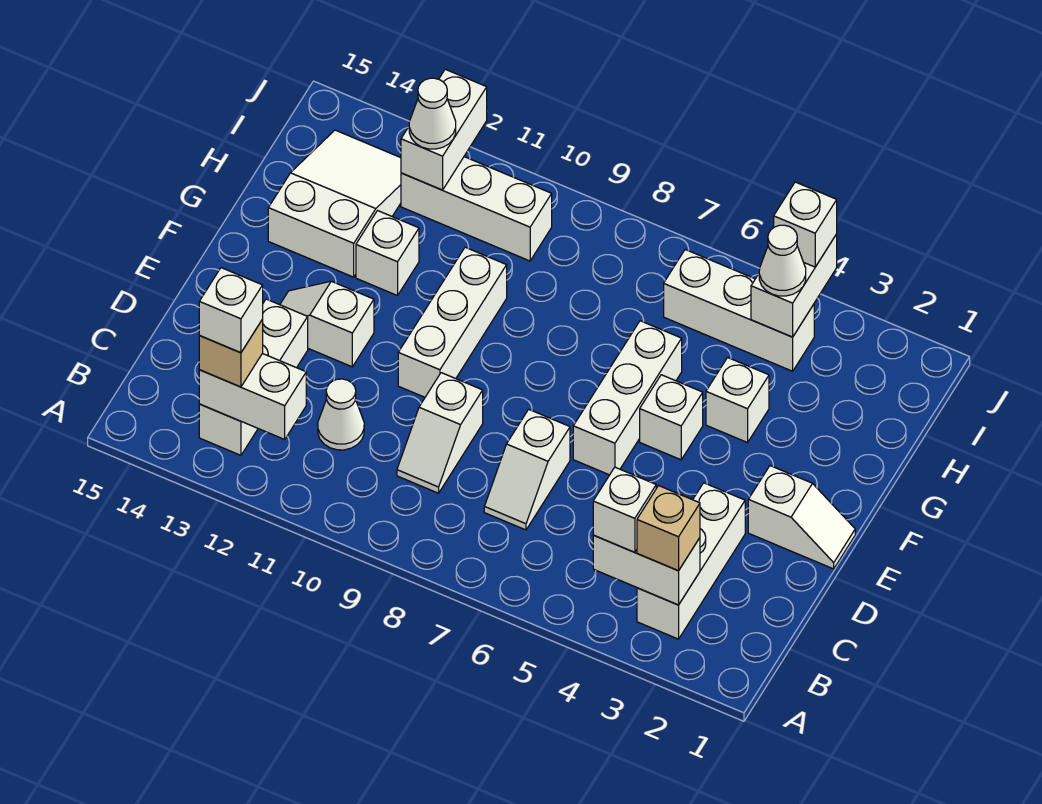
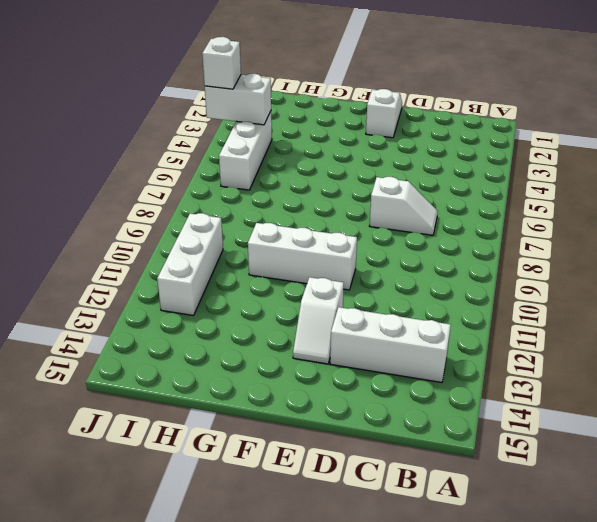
none -> white brick B3:D3 level 1
none -> white slope C9:D9 level 1 top D
none -> white cone C11 level 1

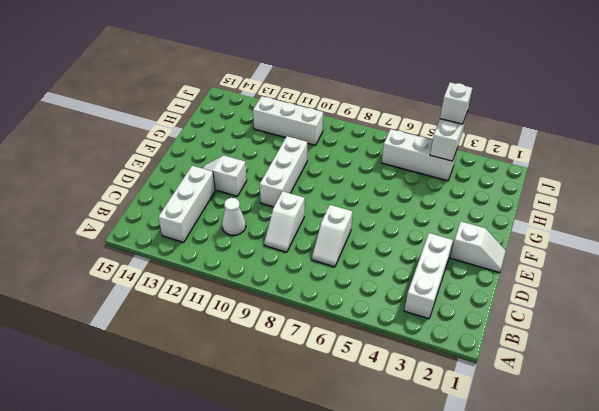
none -> white brick E6:G6 level 1
none -> white brick F5 level 1
none -> white brick G4 level 1

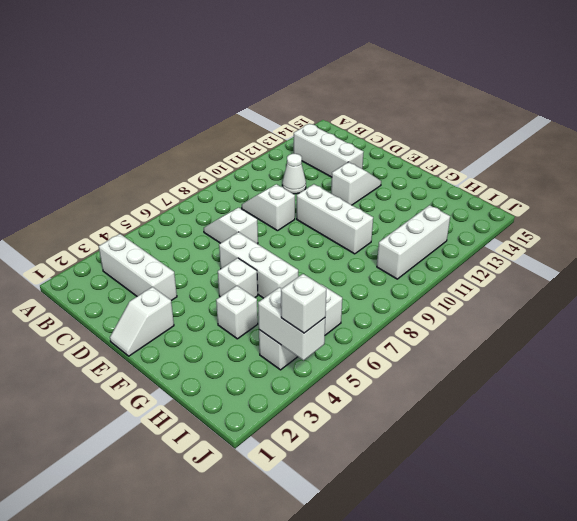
none -> white brick G12 level 1
none -> white slope G13:I14 level 1 top G
none -> white brick B3:B4 level 2

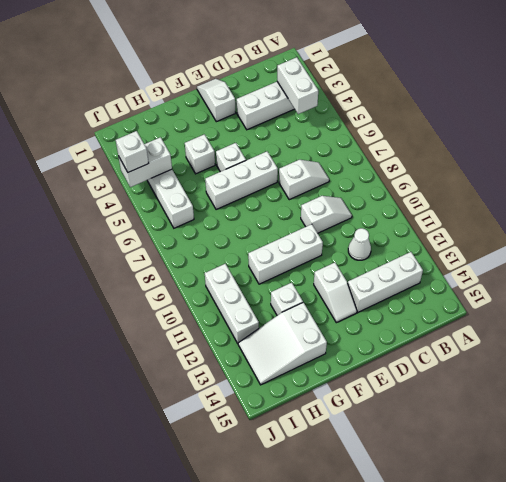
none -> white brick B12:B13 level 2
none -> white brick I12:J12 level 2
none -> tan brick B3 level 3

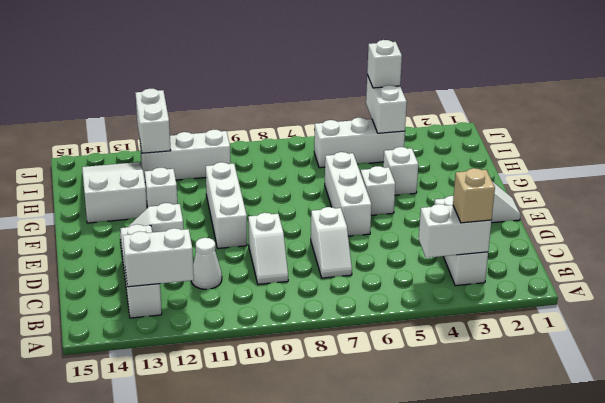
none -> white brick B4 level 3
none -> tan brick B13 level 3
none -> white cone I4 level 3

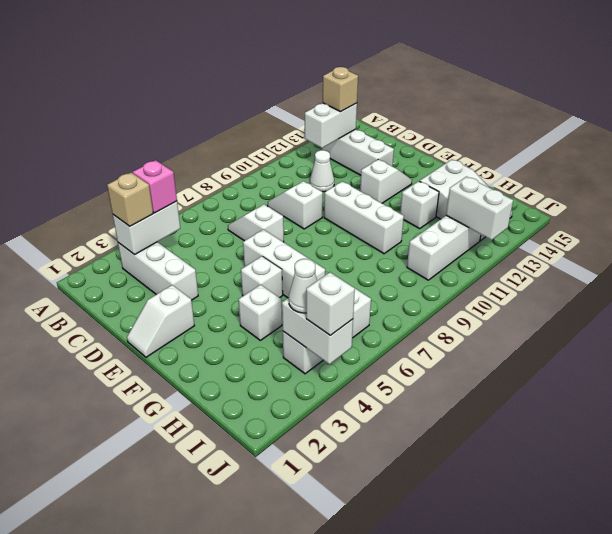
pink brick B4 level 3 -> white brick B4 level 3
none -> white cone I12 level 3
none -> white brick B13 level 4

